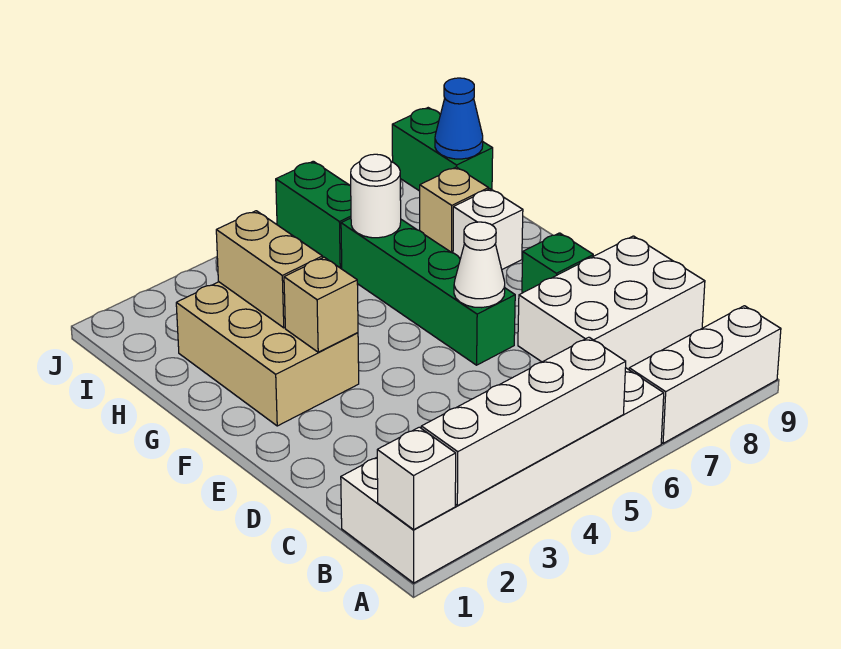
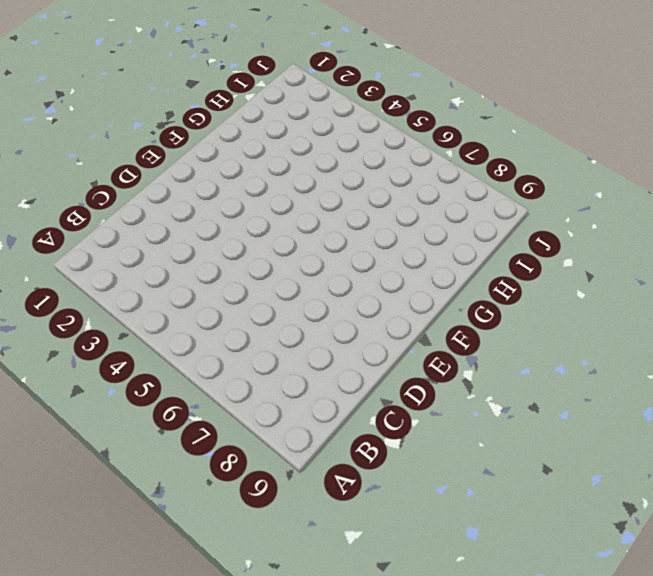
none -> white brick A1:B6 level 1
none -> white brick A7:A9 level 1
none -> white brick C7:D9 level 1

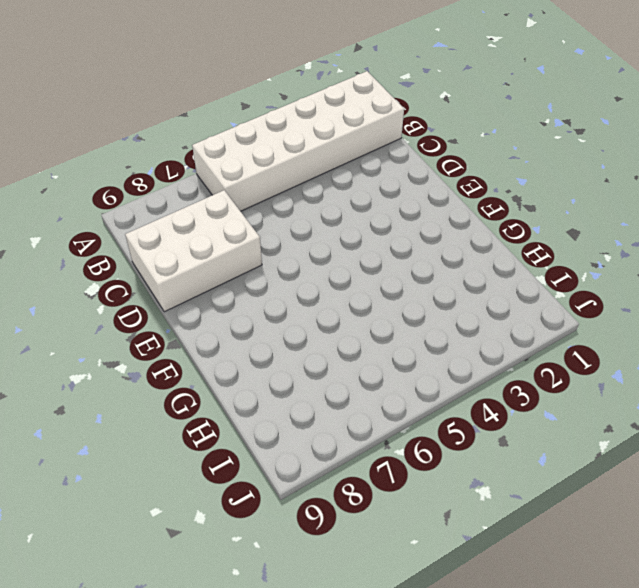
none -> white brick A7:A9 level 1
none -> green brick E6:H6 level 1
none -> green brick E8 level 1

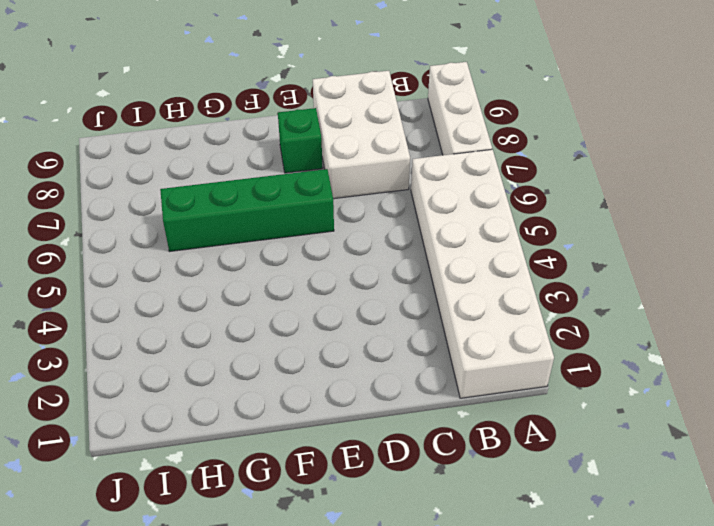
none -> tan brick F2:H3 level 1
none -> white brick G8 level 1
none -> tan brick H8 level 1

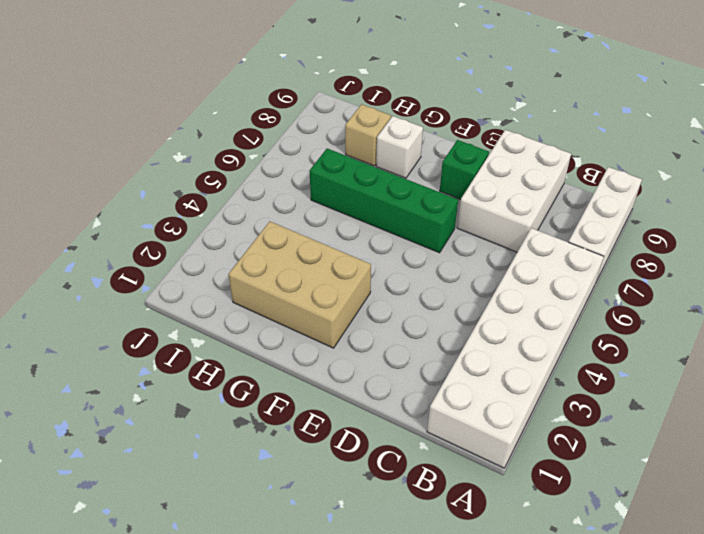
none -> green brick I6:J6 level 1
none -> green brick I9:J9 level 1
none -> white brick A1 level 2

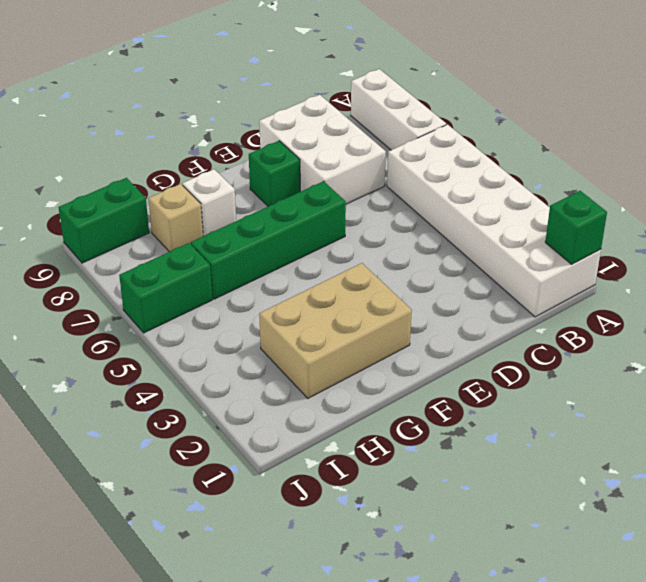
green brick A1 level 2 -> white brick A1 level 2
none -> white brick A2:A5 level 2
none -> white cone E6 level 2
none -> tan brick F3 level 2

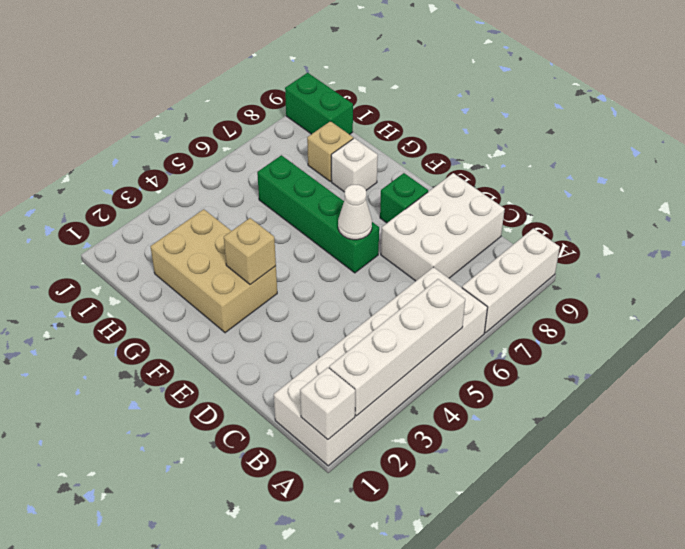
none -> green brick I6:J6 level 1
none -> tan brick G3:H3 level 2
none -> white round brick H6 level 2

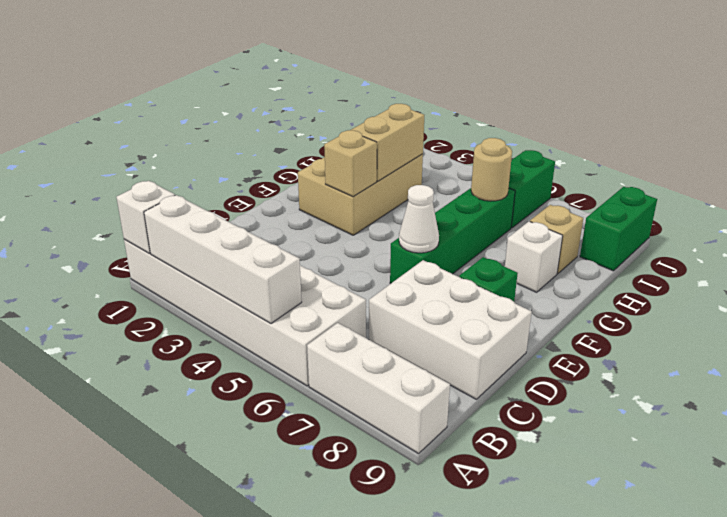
tan round brick H6 level 2 -> white round brick H6 level 2
none -> blue cone I9 level 2

